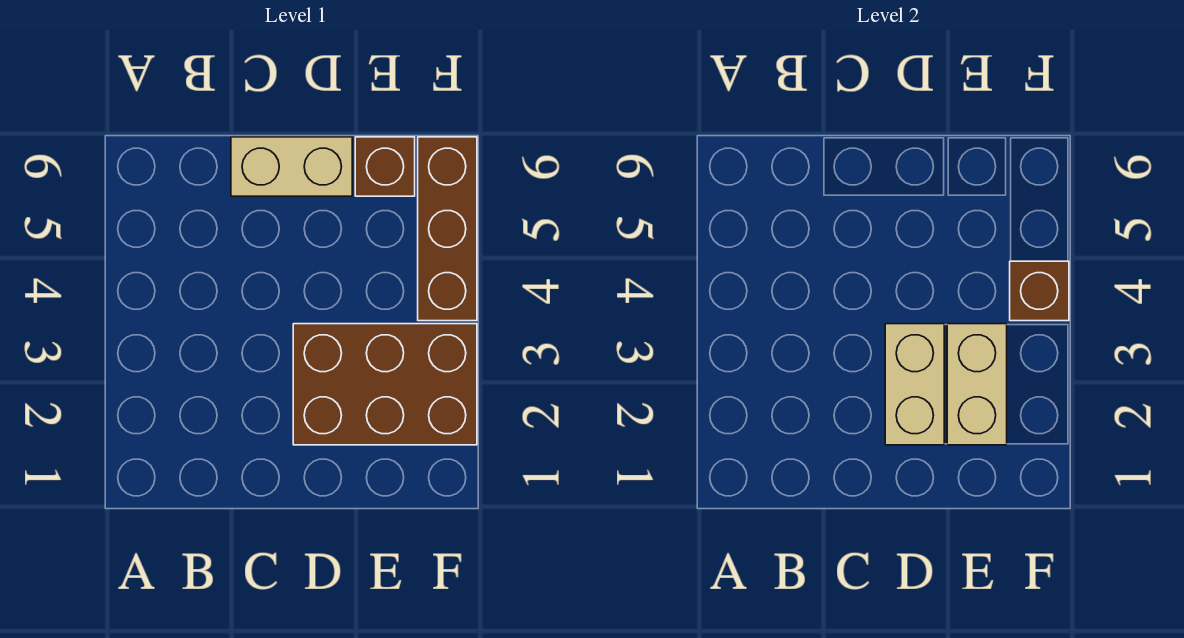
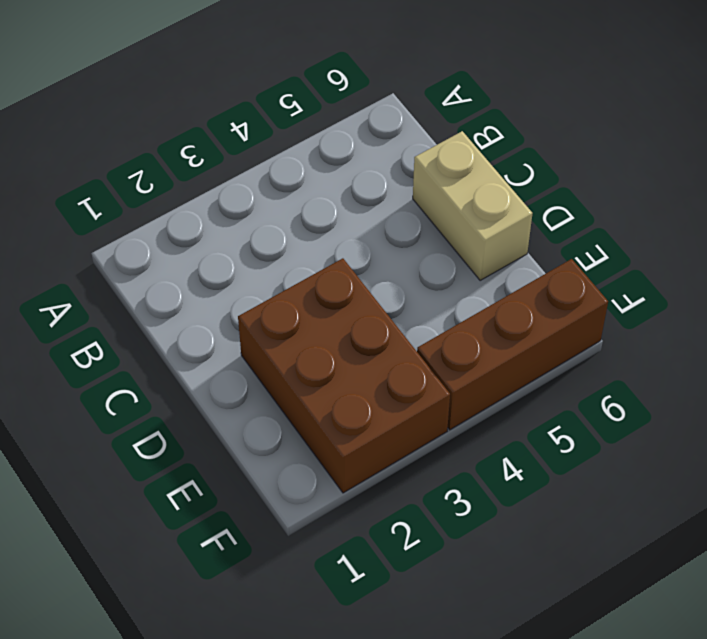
none -> brown brick E6 level 1
none -> tan brick D2:D3 level 2

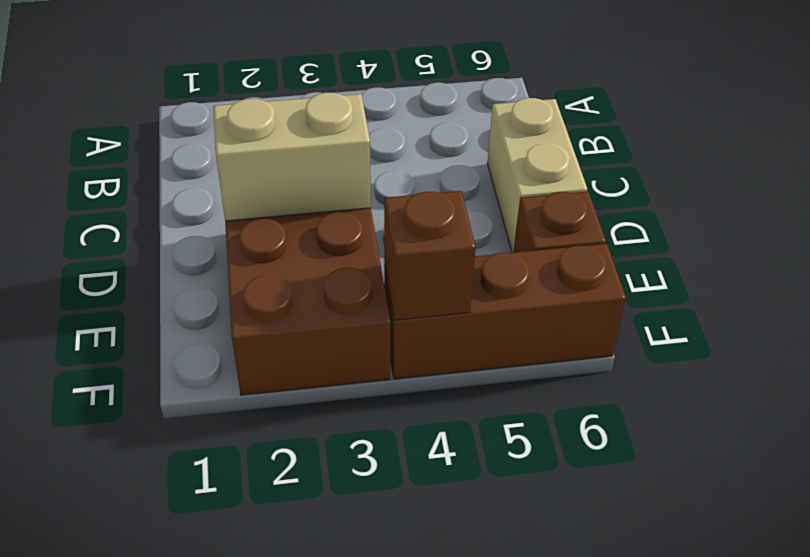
none -> tan brick E2:E3 level 2

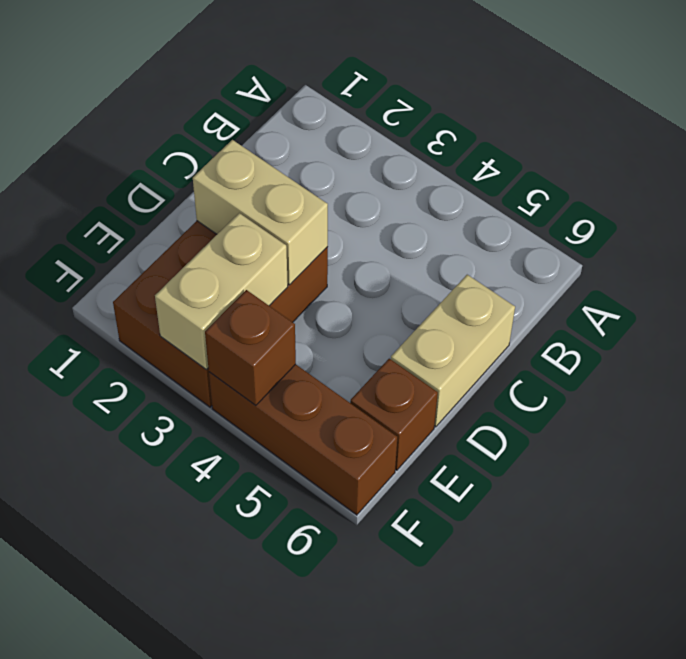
tan brick E3:F3 level 2 -> tan brick E2:E3 level 2

